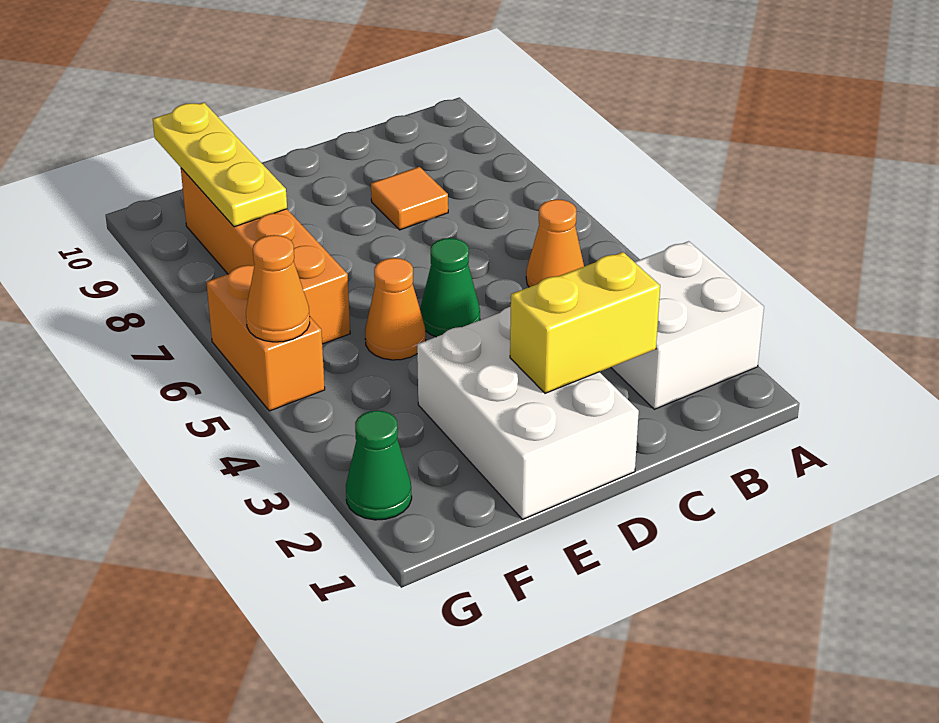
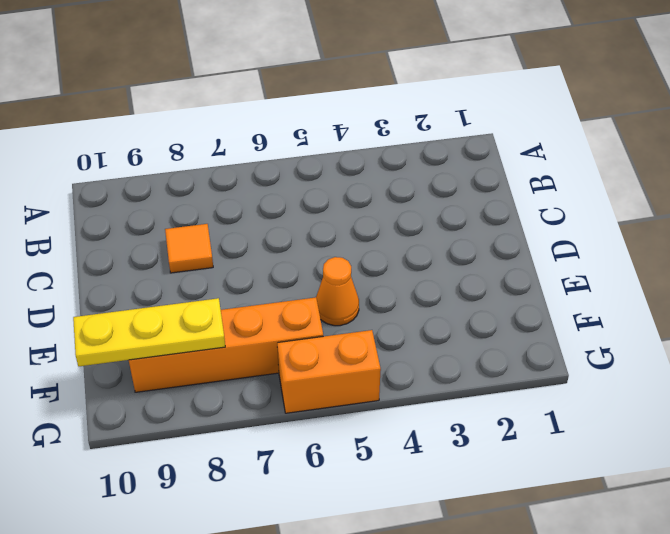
none -> white brick A2:B3 level 1
none -> orange cone B5 level 1
none -> white brick D1:E3 level 1

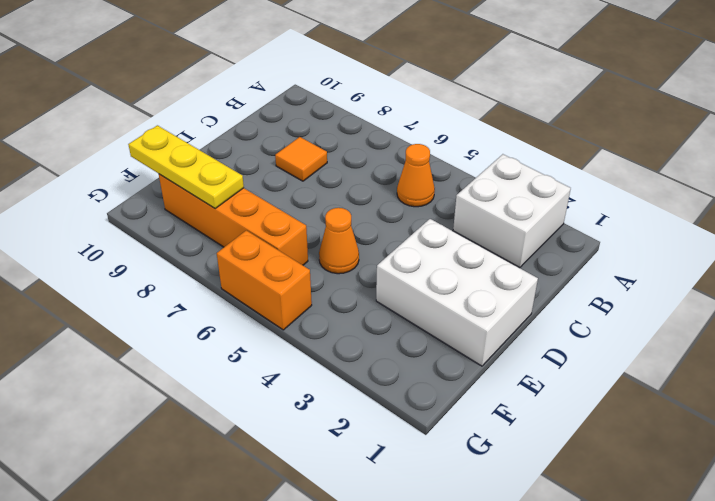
none -> green cone D5 level 1
none -> green cone G2 level 1
none -> yellow brick C2:D2 level 2

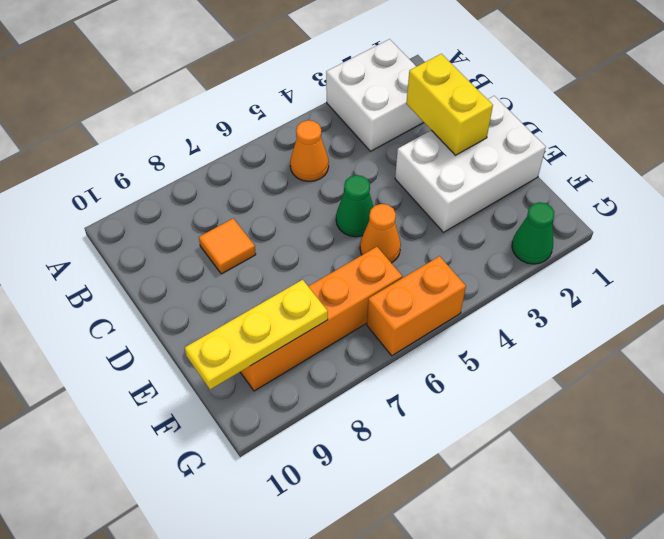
none -> orange cone G5 level 2

